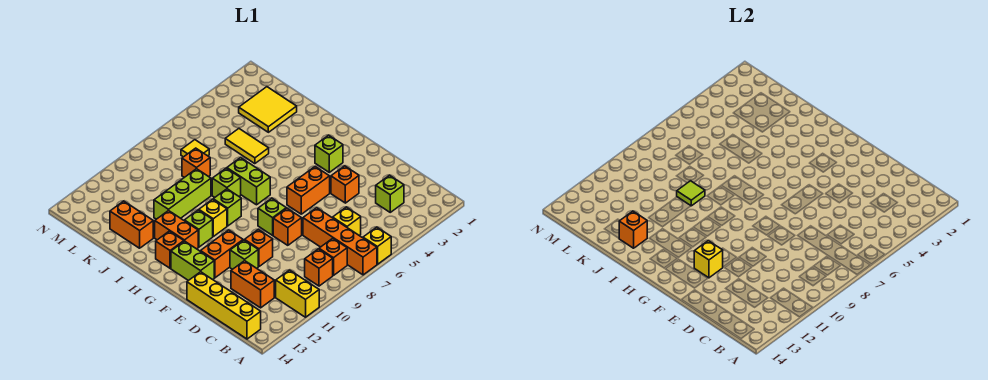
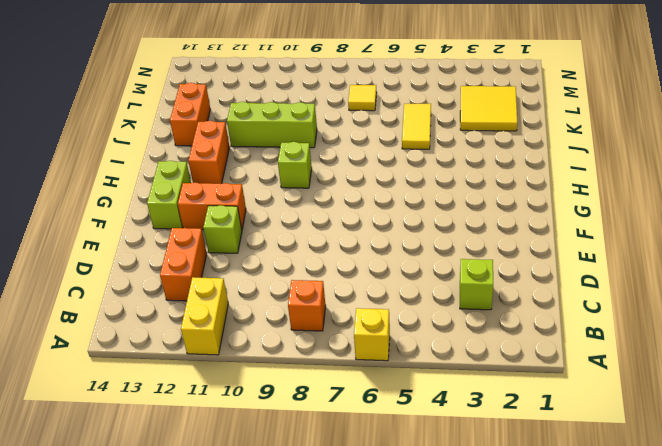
none -> orange brick A7:D7 level 1
none -> orange brick B9 level 1
none -> yellow brick B14:E14 level 1
none -> yellow brick C6 level 1

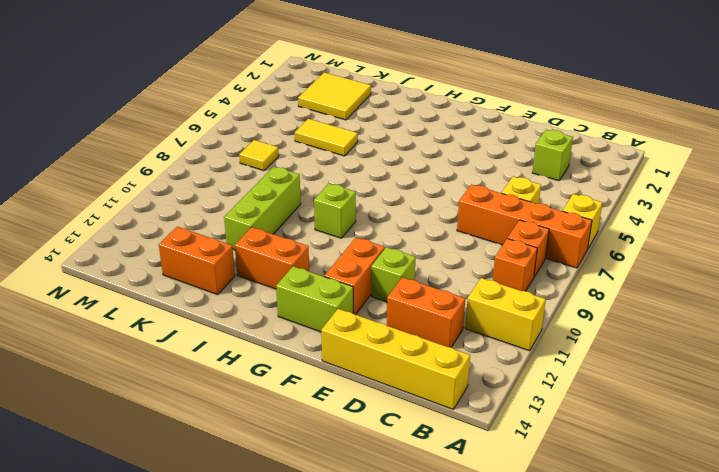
none -> orange brick E4 level 1
none -> orange brick E8 level 1
none -> orange brick E10 level 1
none -> orange brick F5:F6 level 1

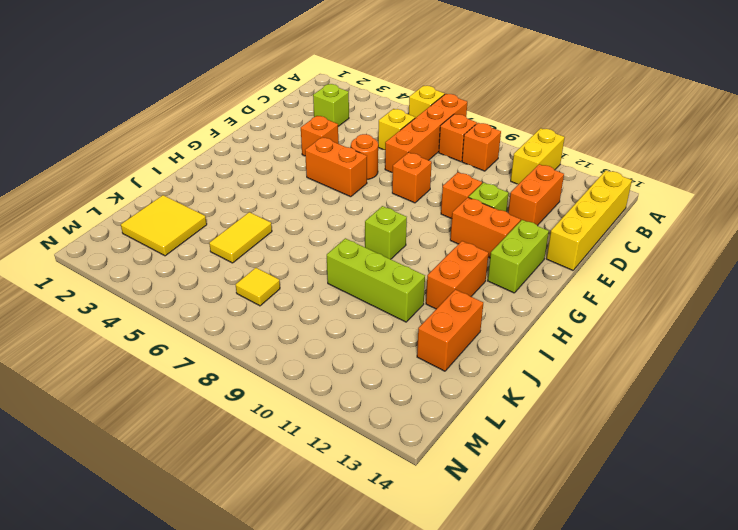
orange round brick E6 level 1 -> none
none -> lime brick F8 level 1
none -> lime brick G3 level 1
none -> lime brick H7:I7 level 1
none -> yellow brick H10 level 1

